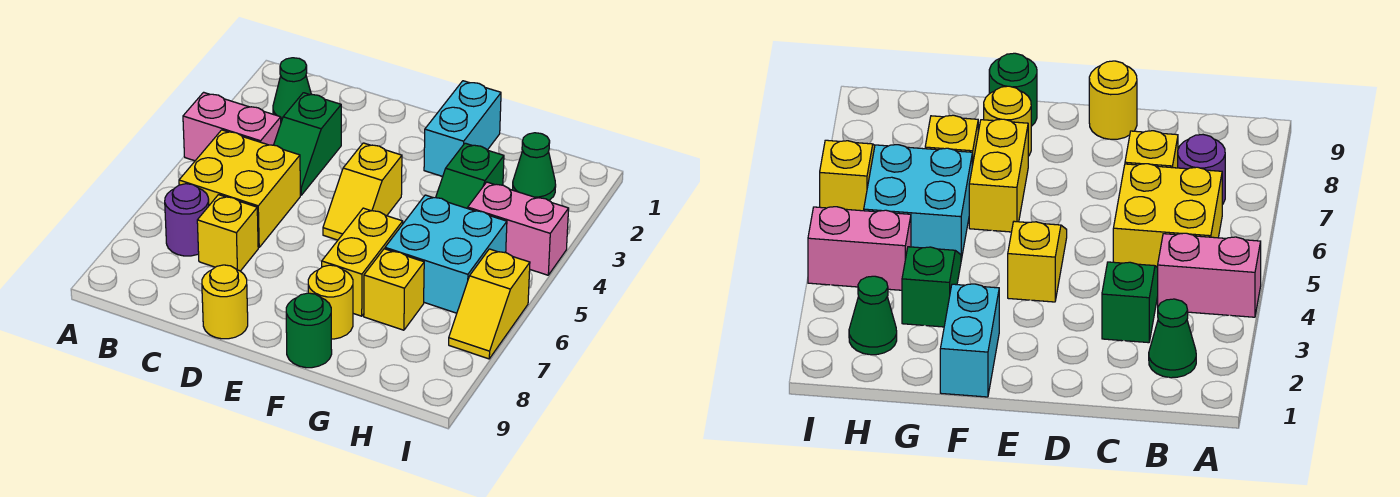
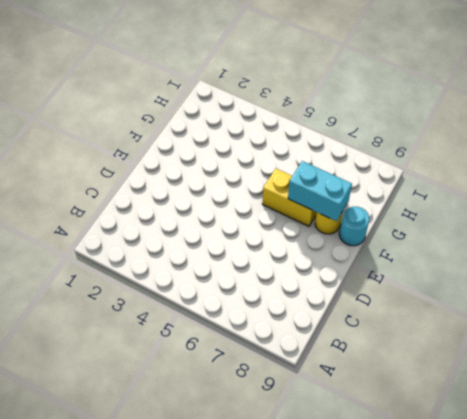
cyan brick F7:F8 level 2 -> cyan brick F1:F2 level 1
cyan round brick F9 level 1 -> green round brick F9 level 1
none -> pink brick A4:B4 level 1
none -> green cone B2 level 1
none -> yellow brick B5:C6 level 1

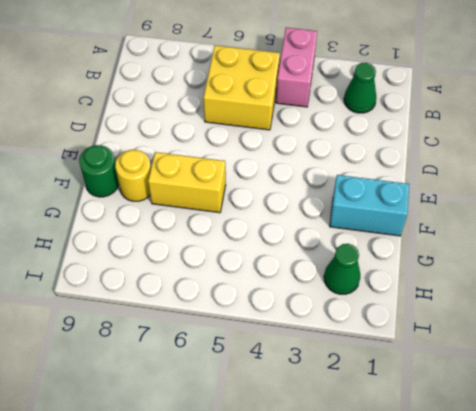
none -> purple round brick B7 level 1
none -> green slope C3:C4 level 1 top 3
none -> yellow brick C7 level 1

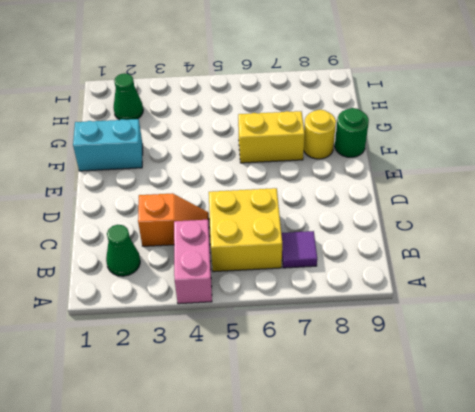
purple tile B7 level 1 -> purple round brick B7 level 1
orange slope C3:C4 level 1 top 3 -> green slope C3:C4 level 1 top 3
none -> yellow brick C7 level 1
none -> yellow round brick D9 level 1
none -> yellow slope E4:E5 level 1 top 4

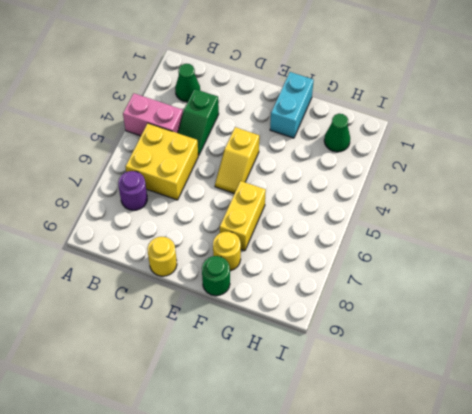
none -> yellow brick C7 level 1
none -> green slope G3:G4 level 1 top 3
none -> cyan brick G5:H6 level 1

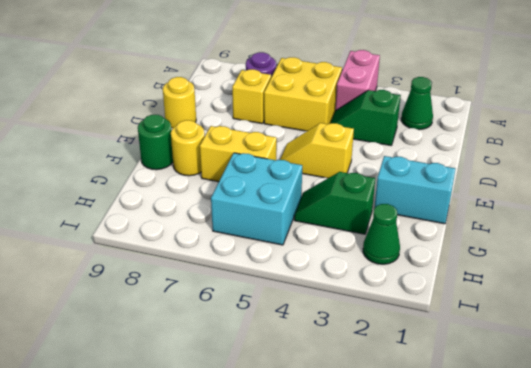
none -> yellow brick G7 level 1
none -> pink brick H4:I4 level 1
none -> yellow slope I6:I7 level 1 top 6

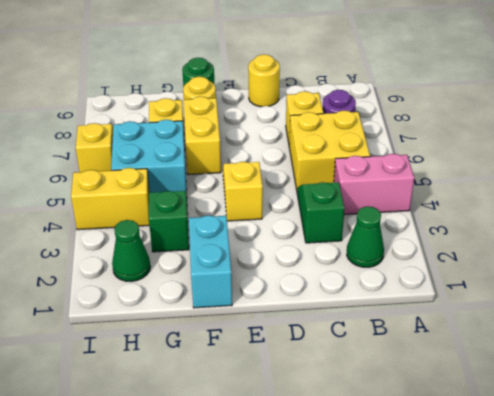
yellow brick H4:I4 level 1 -> pink brick H4:I4 level 1

